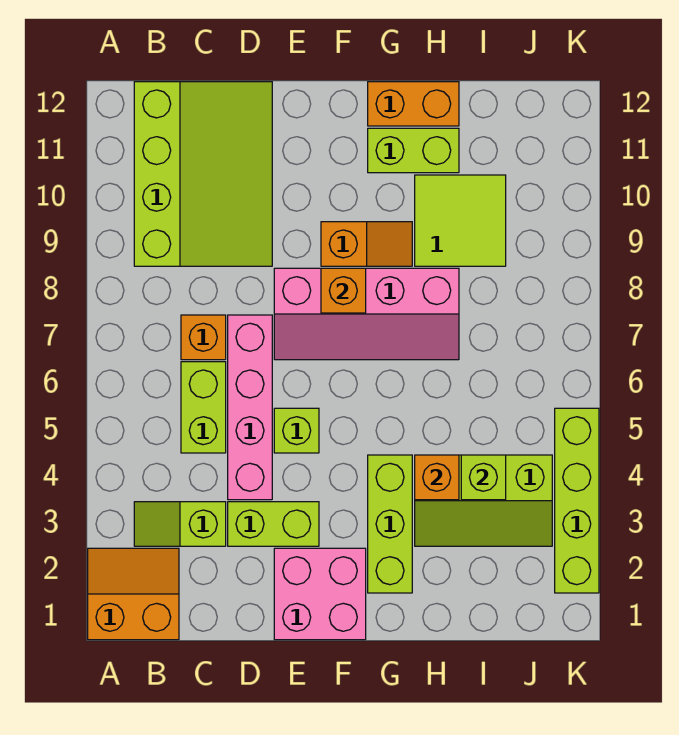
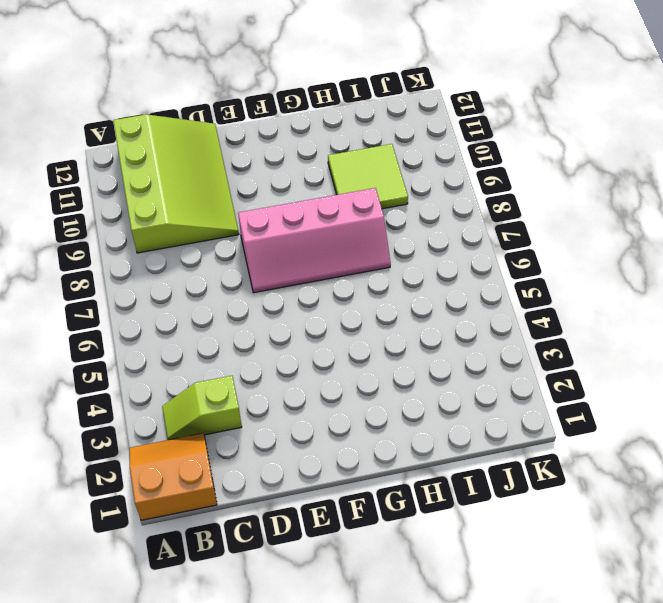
none -> lime brick C5:C6 level 1
none -> orange brick C7 level 1
none -> lime brick D3:E3 level 1

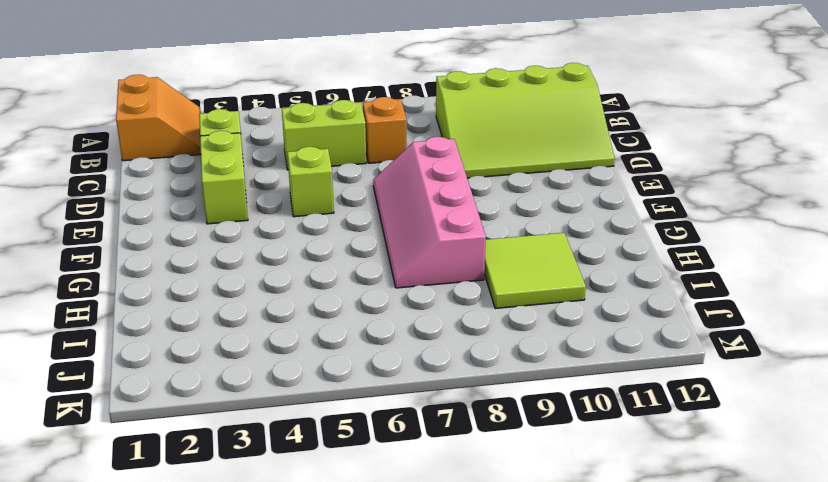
none -> pink brick D4:D7 level 1
none -> pink brick E1:F2 level 1
none -> orange slope F9:G9 level 1 top F

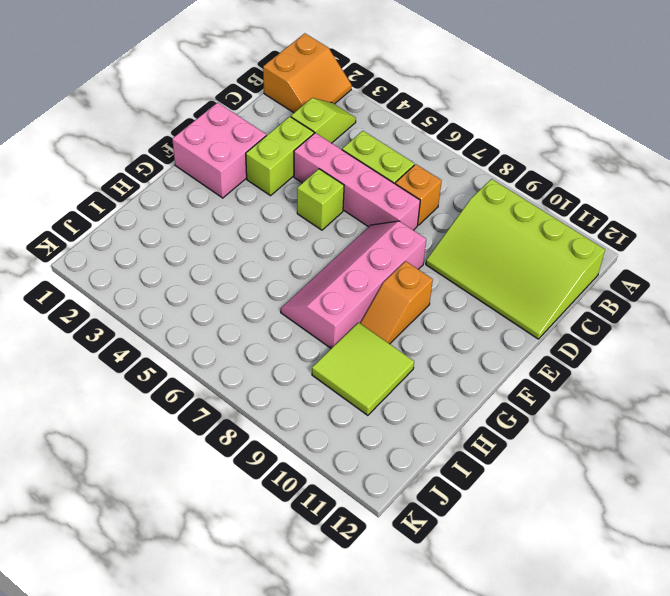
none -> lime brick G2:G4 level 1
none -> lime brick G11:H11 level 1
none -> orange brick G12:H12 level 1

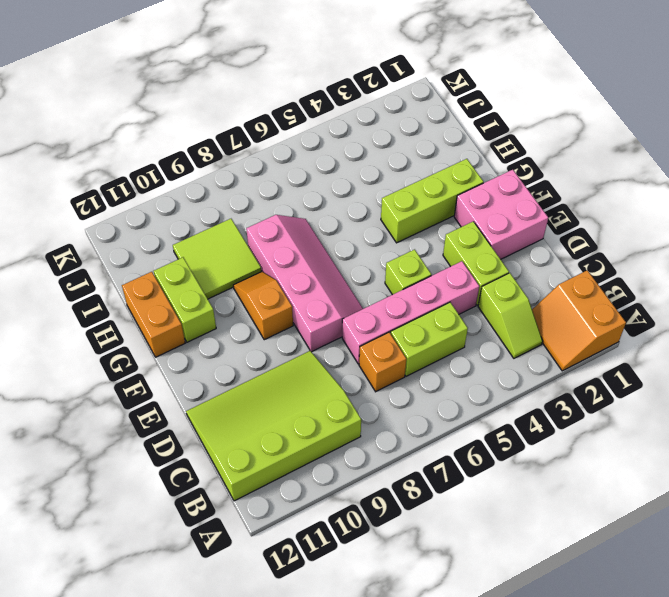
none -> lime slope H3:J4 level 1 top 4
none -> lime brick K2:K5 level 1
none -> orange brick F8 level 2

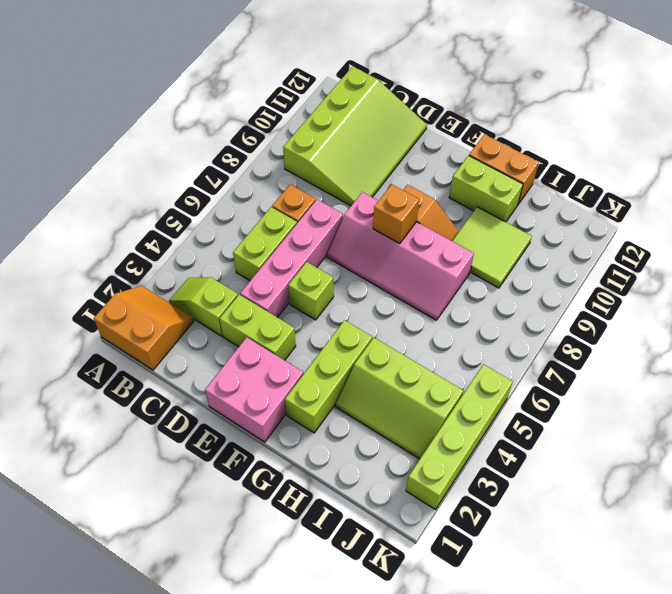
none -> orange brick H4 level 2
none -> lime brick I4 level 2

